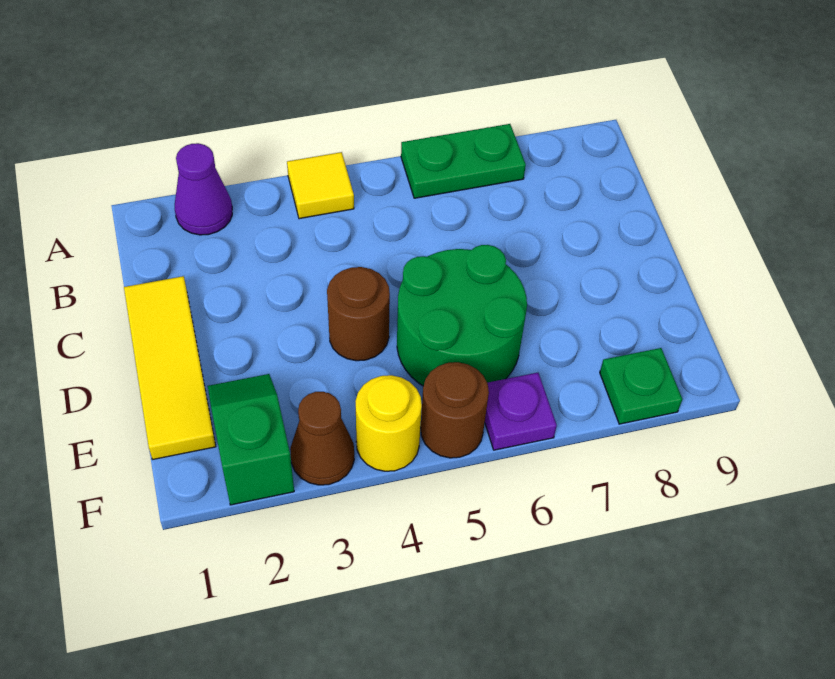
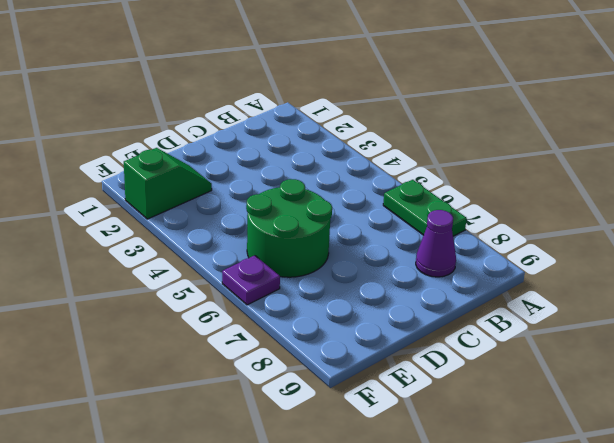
purple cone B8 level 1 -> purple cone A2 level 1
none -> yellow tile A4 level 1
none -> yellow tile C1:E1 level 1
none -> brown round brick D4 level 1

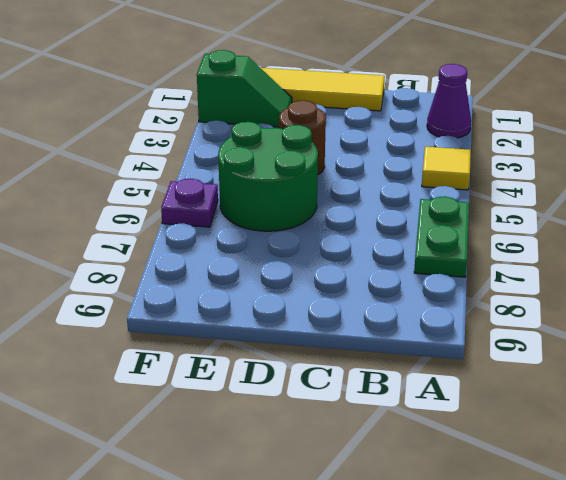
none -> brown cone F3 level 1
none -> yellow round brick F4 level 1
none -> brown round brick F5 level 1

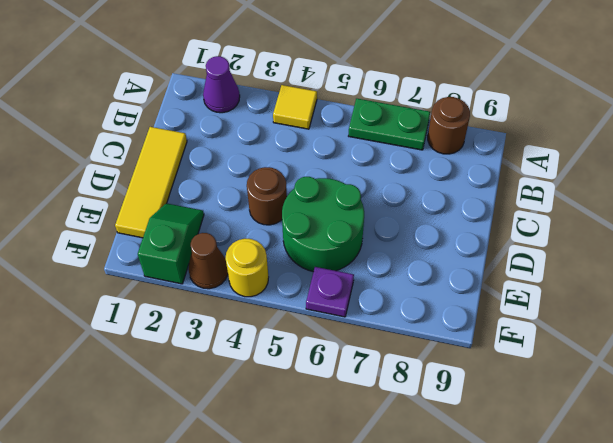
brown round brick A8 level 1 -> brown round brick F5 level 1
none -> green plate F8 level 1

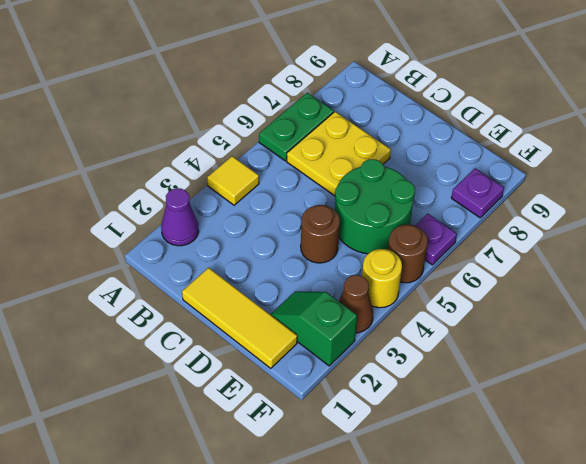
yellow plate B6:C7 level 1 -> none
purple plate F8 level 1 -> green plate F8 level 1

